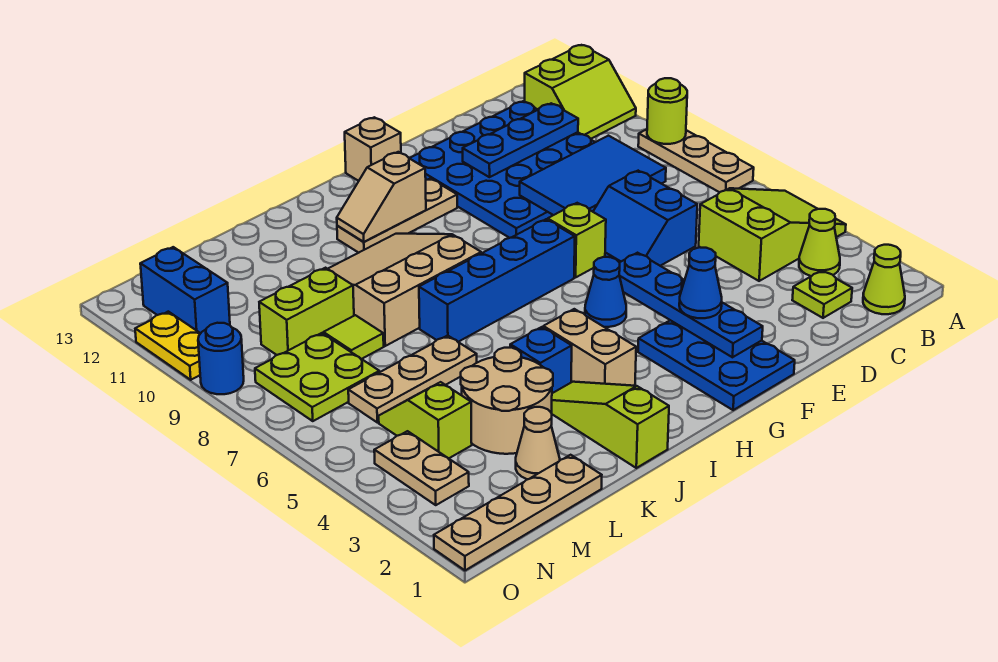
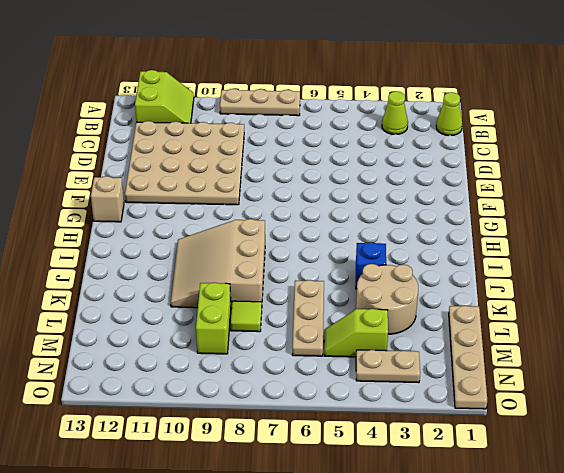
tan plate C9:F12 level 1 -> blue plate C9:F12 level 1
none -> lime slope A4:C5 level 1 top C
none -> lime plate C2 level 1
none -> blue slope D6:E7 level 1 top D
none -> blue plate F1:G3 level 1

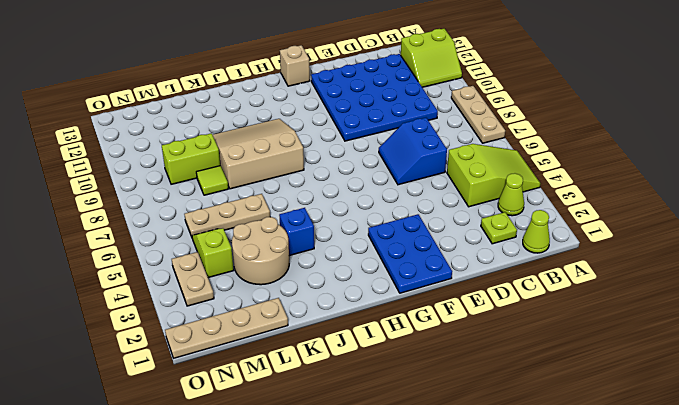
none -> lime brick F7 level 1
none -> blue cone G5 level 1
none -> blue brick G7:J7 level 1
none -> tan plate G11:I11 level 1

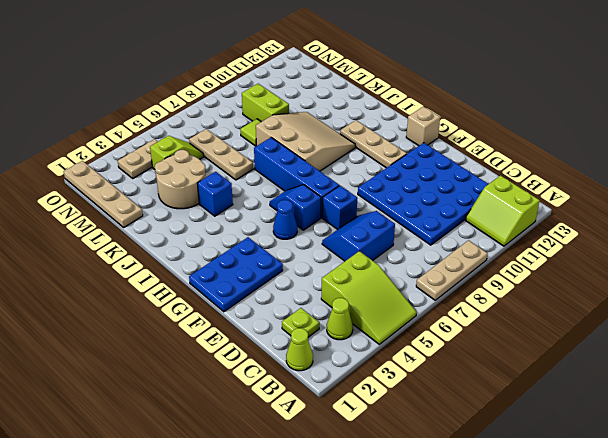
blue brick F7 level 1 -> lime brick F7 level 1
blue slope G6:H6 level 1 top G -> none
none -> tan brick I3:I4 level 1
none -> lime slope J1:J3 level 1 top 1
none -> tan cone L2 level 1
none -> lime plate M7:N8 level 1

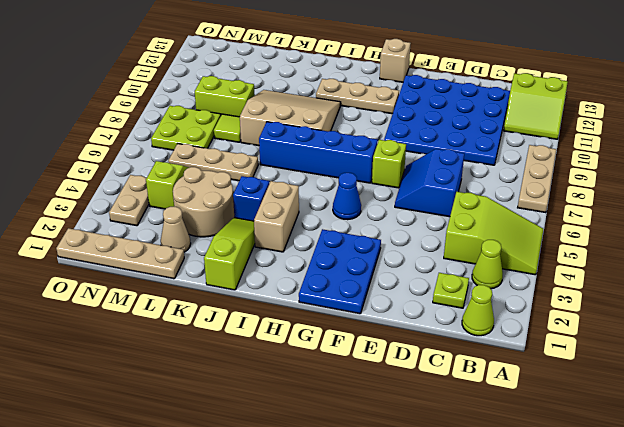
none -> blue brick N11:N12 level 1
none -> blue round brick O9 level 1
none -> yellow plate O10:O11 level 1
none -> lime round brick A9 level 2

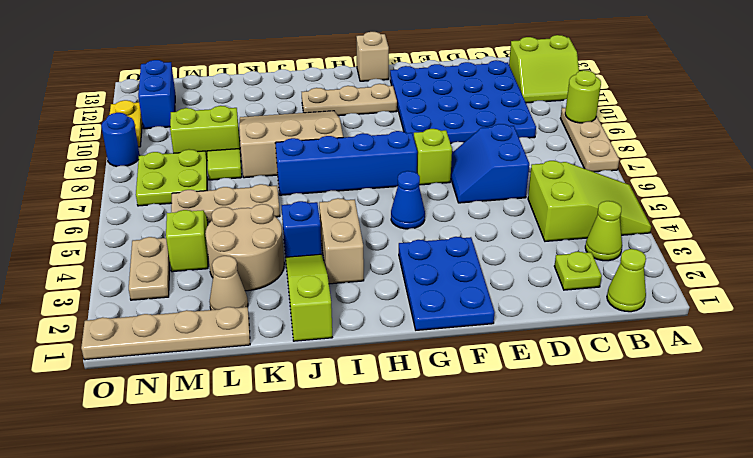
none -> blue tile C8:E9 level 2
none -> blue plate C11:E11 level 2
none -> blue plate F2:F5 level 2
none -> tan slope H11:I11 level 2 top H

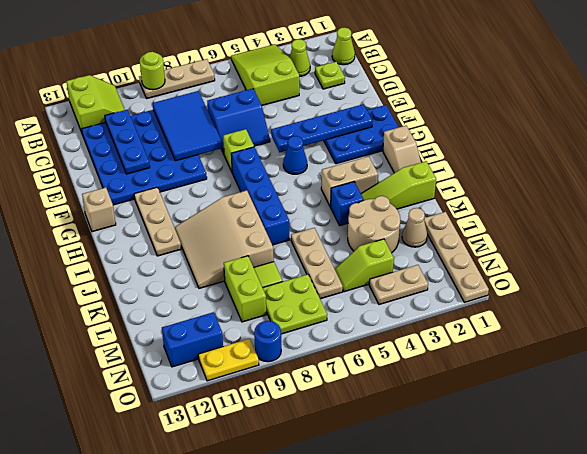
tan slope H1:I1 level 1 top H -> tan slope H11:I11 level 2 top H
none -> blue cone F3 level 3

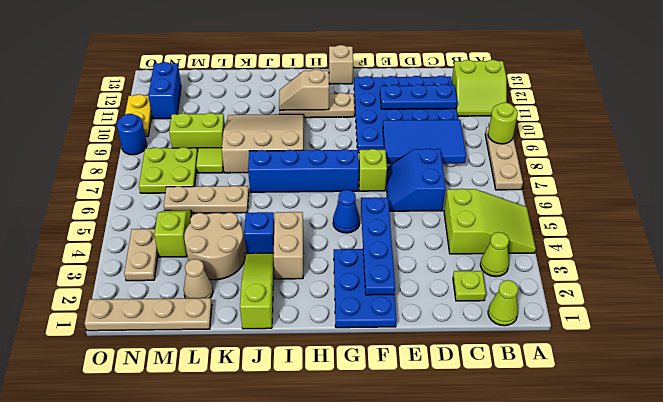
none -> blue cone F3 level 3

